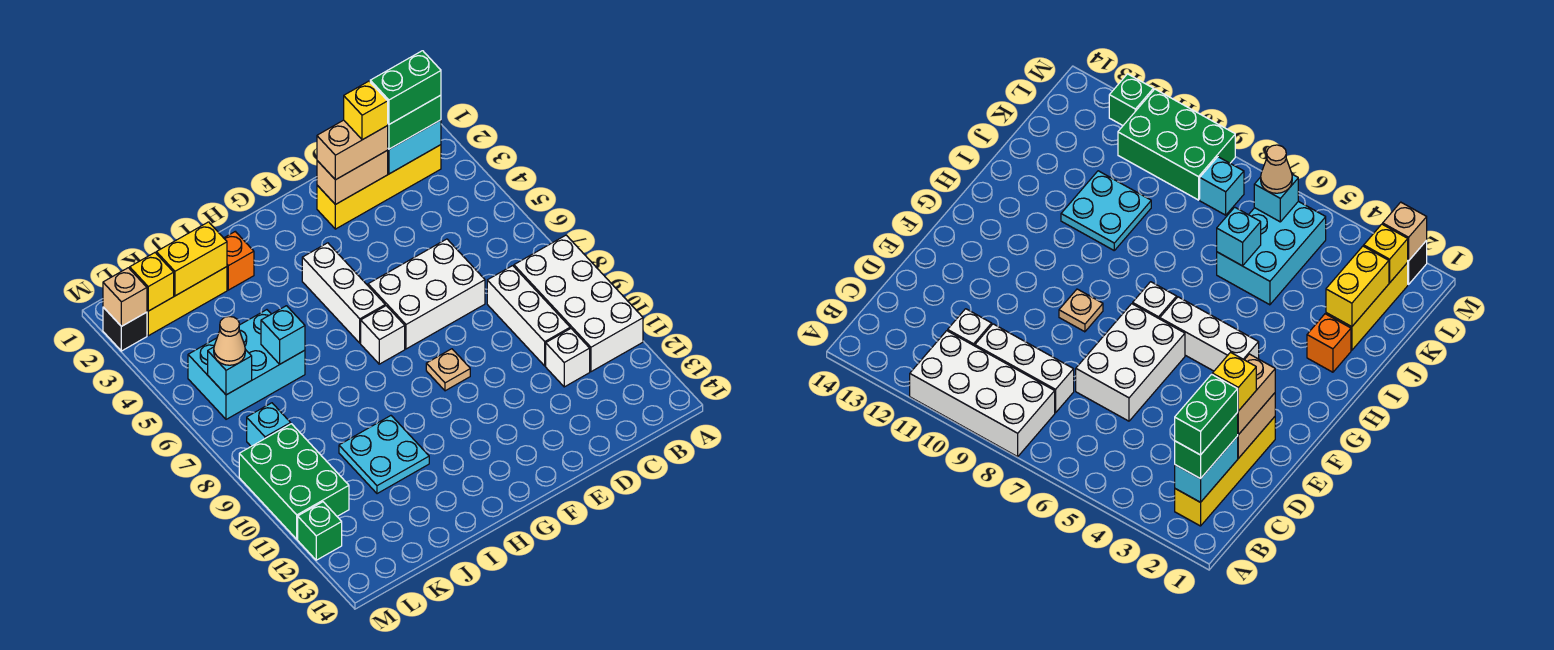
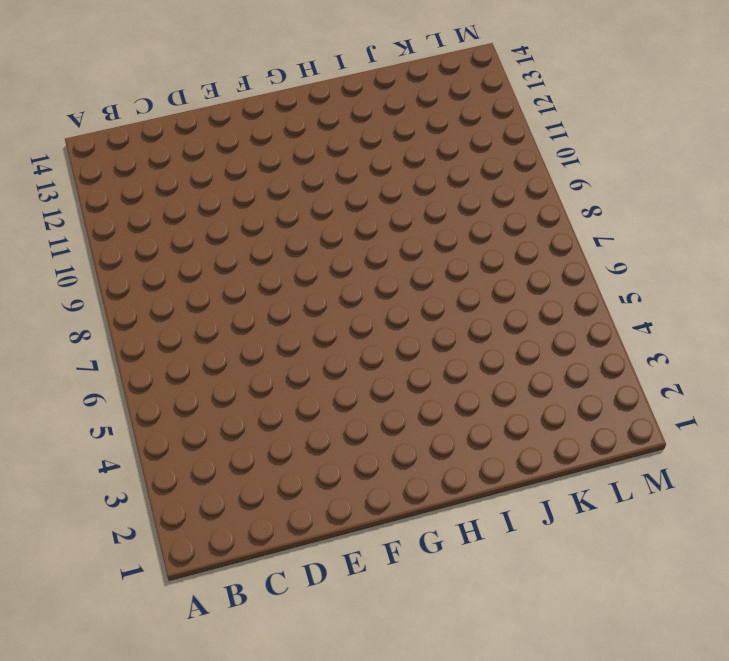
none -> white brick A8:B11 level 1
none -> yellow brick B2:E2 level 1
none -> white brick C8:C10 level 1

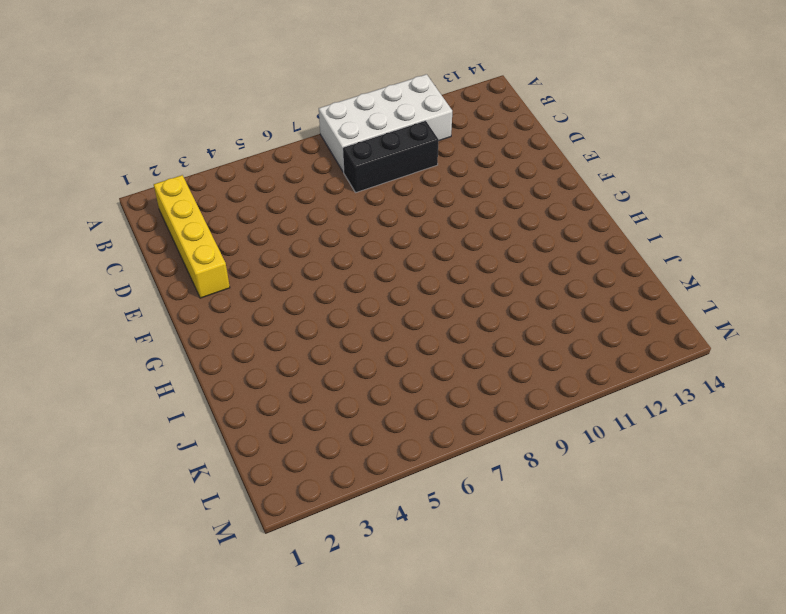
black brick C8:C10 level 1 -> white brick C8:C10 level 1
none -> white brick C11 level 1
none -> white brick D6:F7 level 1
none -> tan plate F9 level 1

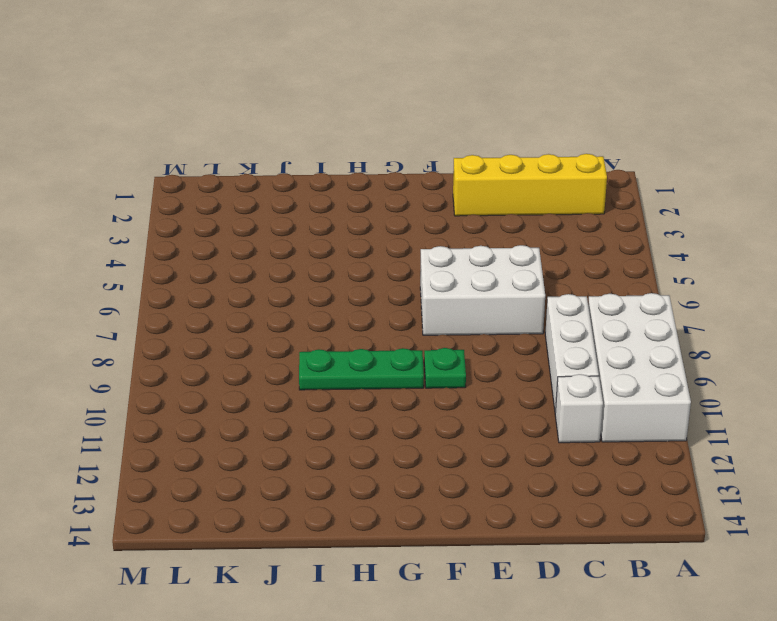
green plate F9 level 1 -> tan plate F9 level 1
green plate G9:I9 level 1 -> none
none -> white brick G4:G6 level 1
none -> white brick G7 level 1
none -> orange brick I2 level 1

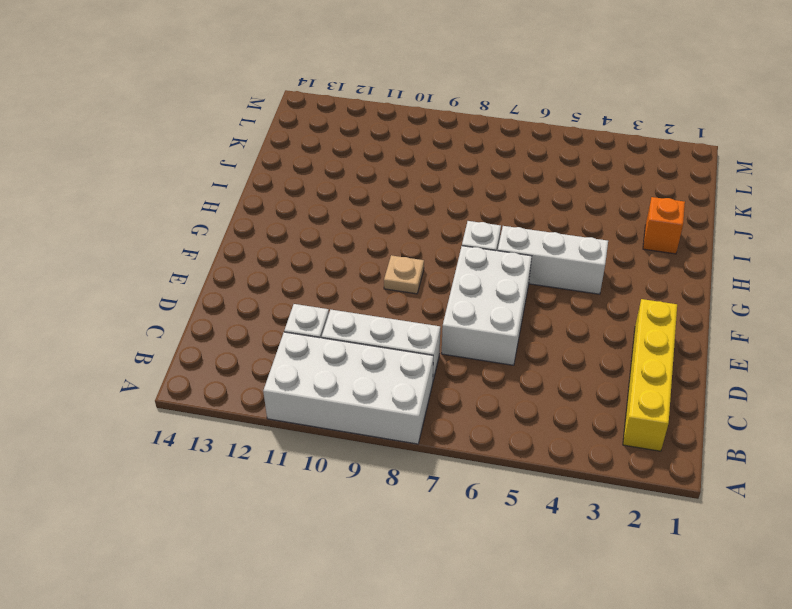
none -> cyan plate I10:J11 level 1
none -> yellow brick J2:L2 level 1
none -> cyan brick J5:L6 level 1

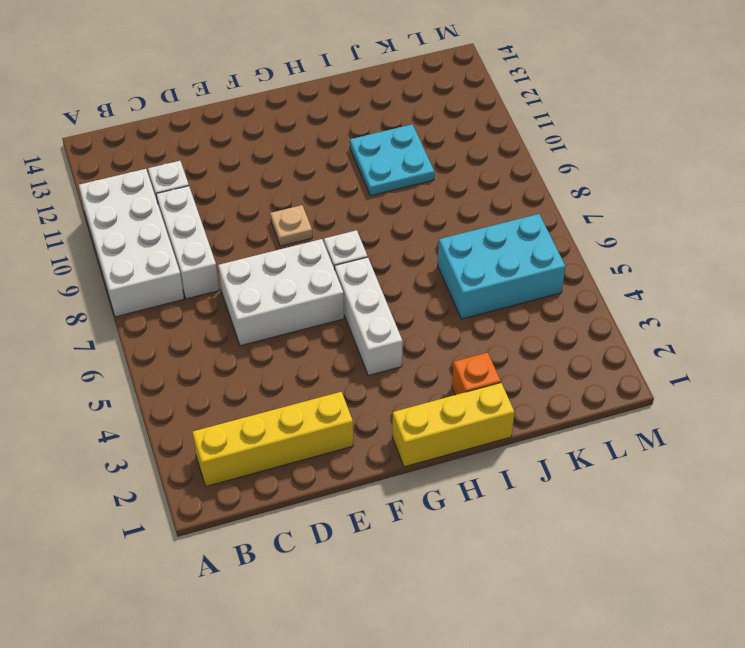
yellow brick G1:I1 level 1 -> yellow brick J2:L2 level 1
none -> cyan brick L8 level 1
none -> green brick L9:M11 level 1
none -> black brick M2 level 1

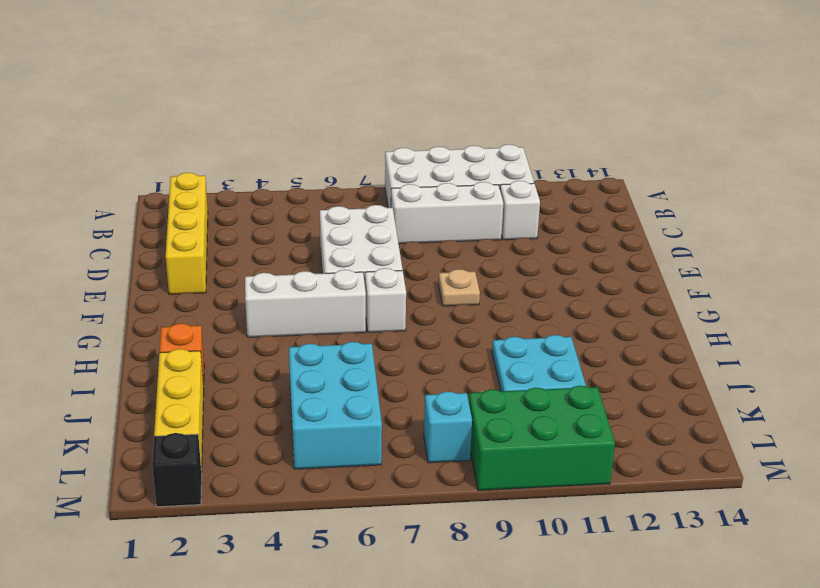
none -> green brick M12 level 1
none -> cyan brick B2:C2 level 2
none -> tan brick D2:E2 level 2

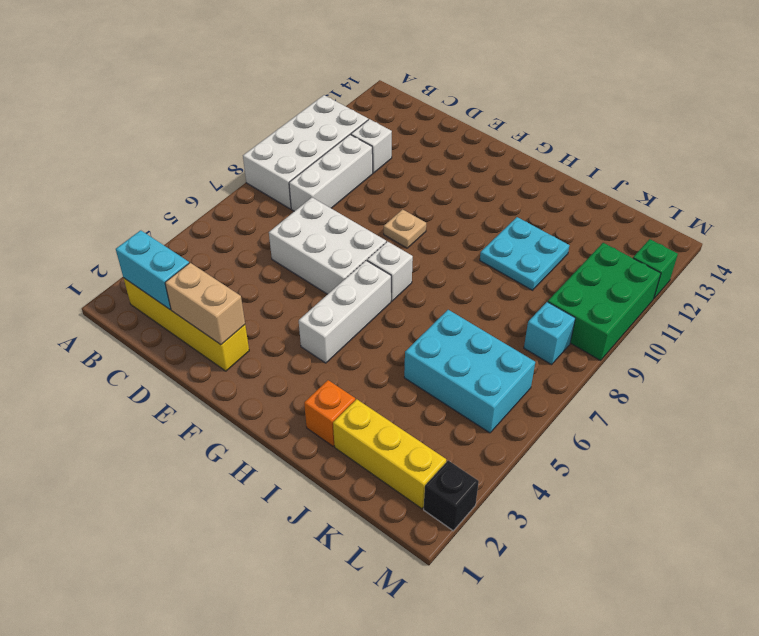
none -> yellow brick J2:K2 level 2
none -> cyan brick J6 level 2
none -> yellow brick L2 level 2

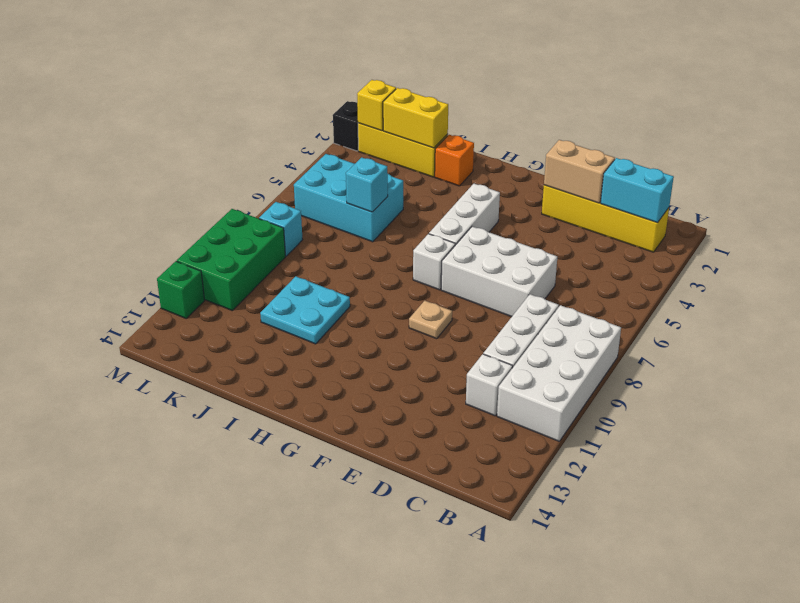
none -> cyan brick L6 level 2
none -> tan brick M2 level 2
none -> green brick B2:C2 level 3

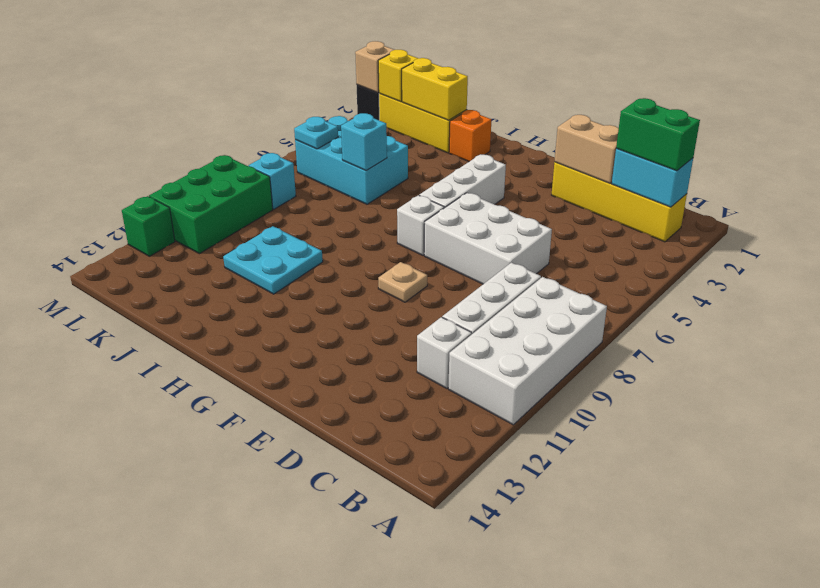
cyan plate L6 level 2 -> cyan brick L6 level 2
none -> tan brick D2:E2 level 3
none -> tan cone L6 level 3
none -> green brick B2:C2 level 4

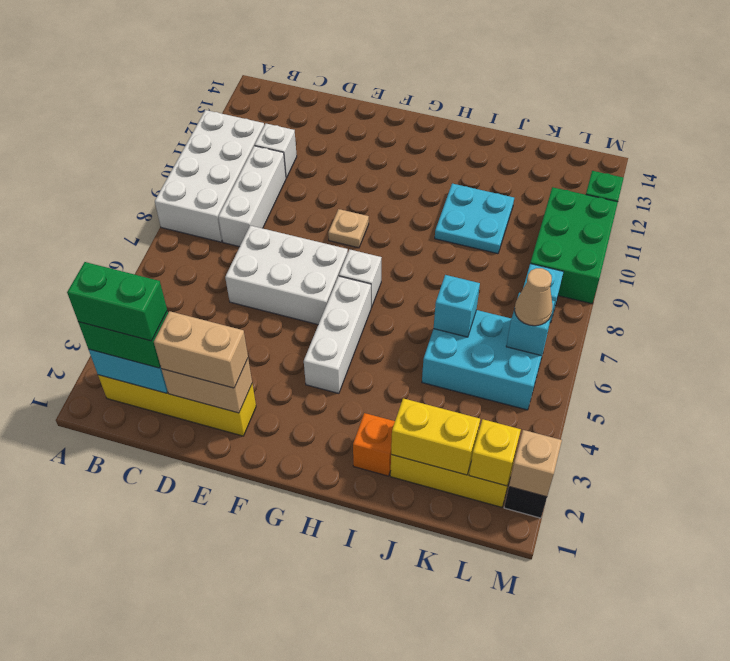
none -> yellow brick D2 level 4

